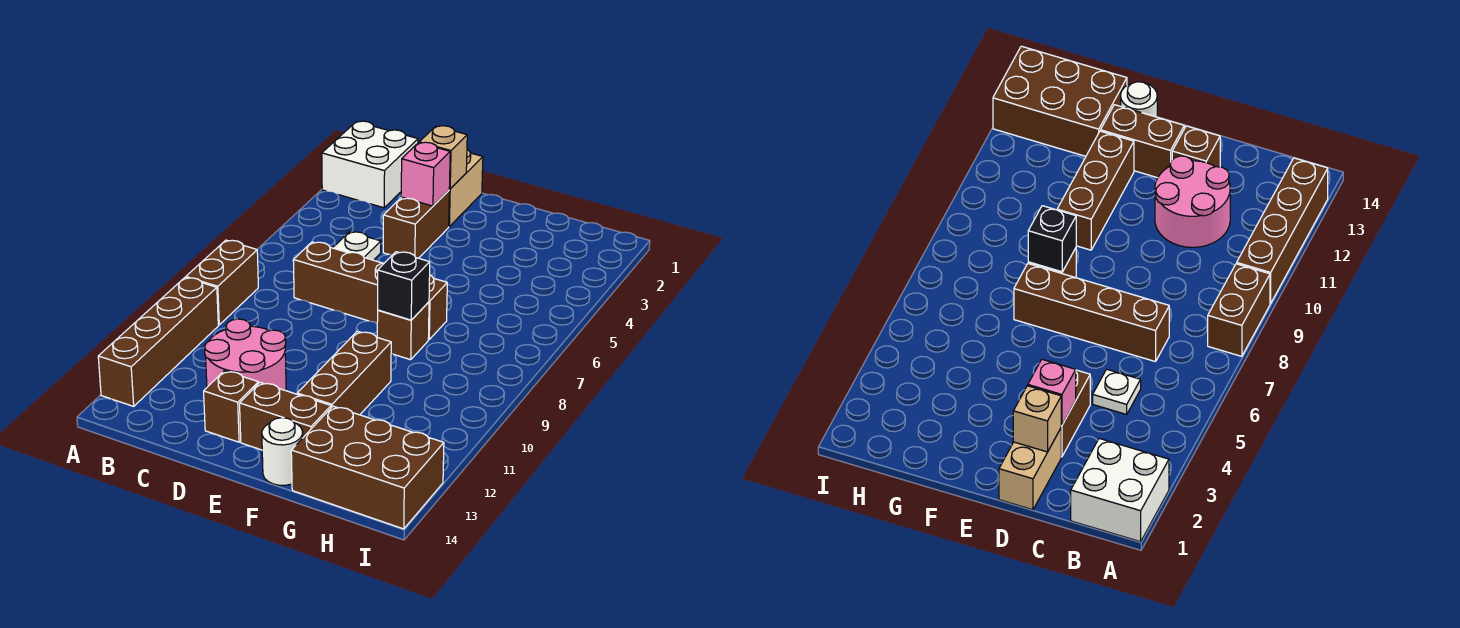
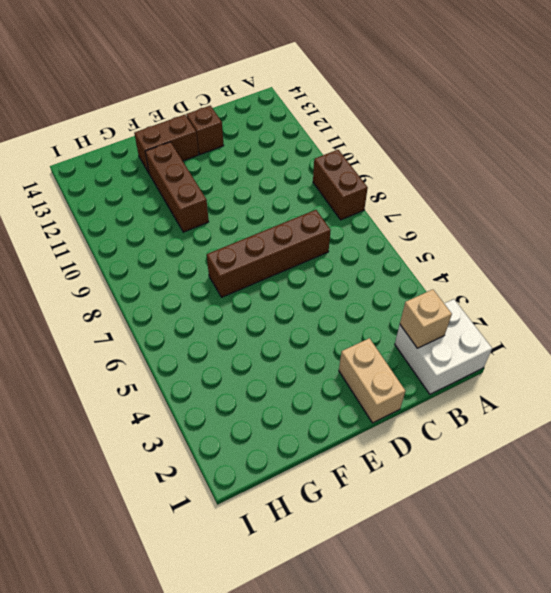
tan brick B2 level 2 -> tan brick D2 level 2
none -> brown brick A10:A13 level 1
none -> white plate C5 level 1
none -> pink round brick C11:D12 level 1

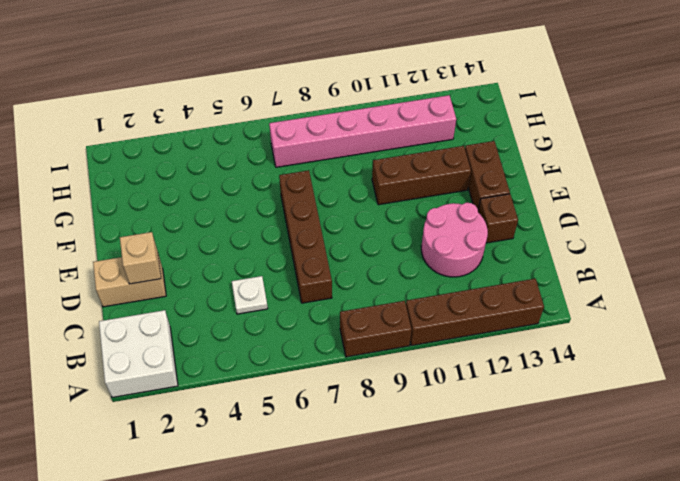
pink brick H7:H12 level 1 -> none
none -> brown brick D3:D4 level 1
none -> brown brick F8 level 1
none -> white round brick F14 level 1

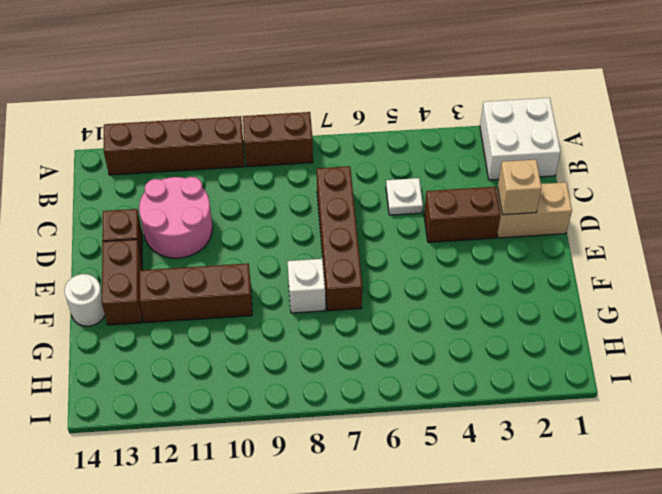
white brick F8 level 1 -> brown brick F8 level 1
none -> brown brick G13:I14 level 1
none -> pink brick D3 level 2
none -> black brick F8 level 2

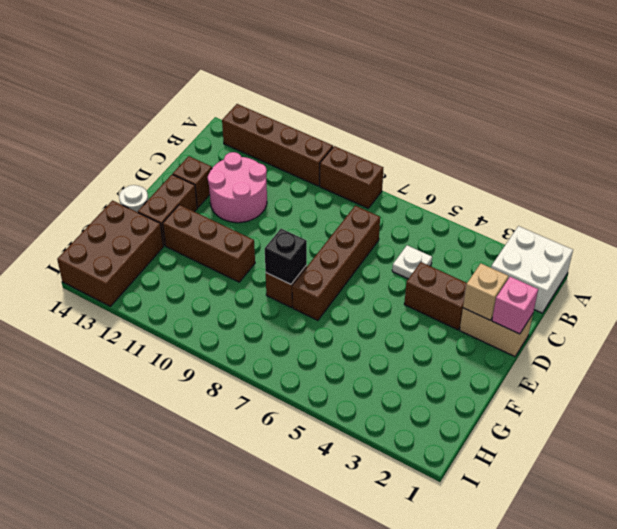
pink brick D1 level 2 -> pink brick D3 level 2

